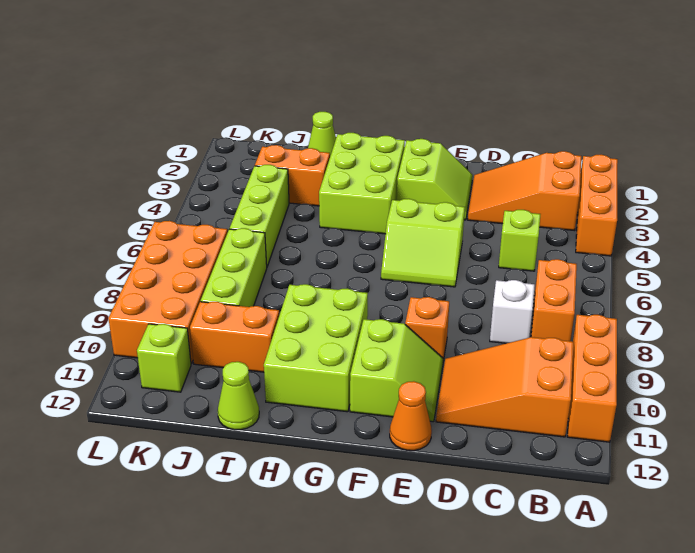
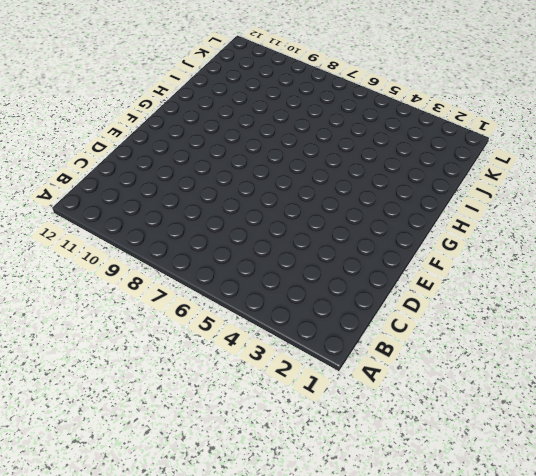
none -> orange brick A2:A4 level 1
none -> orange brick A9:A11 level 1
none -> orange slope B2:D3 level 1 top B

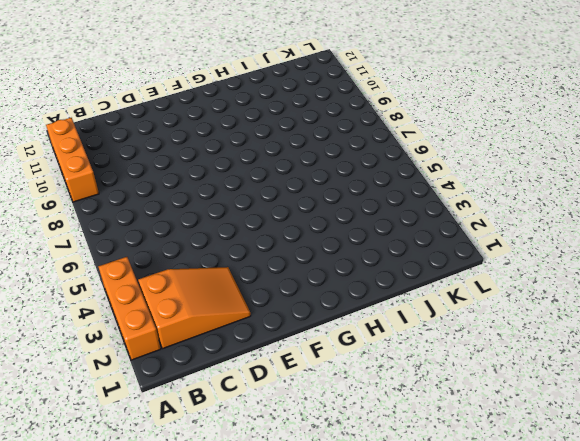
none -> orange brick B7:B8 level 1
none -> orange slope B10:D11 level 1 top B
none -> lime brick C5 level 1

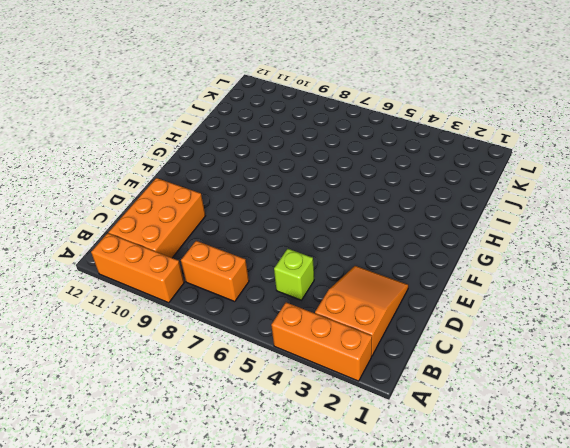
orange brick B10:D11 level 1 -> orange slope B10:D11 level 1 top B
none -> white brick C8 level 1
none -> lime slope E2:F3 level 1 top F
none -> lime slope E5:F6 level 1 top 5

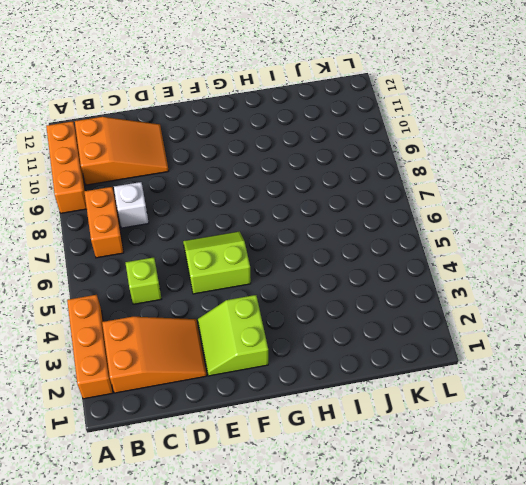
none -> orange brick E9 level 1
none -> lime slope E10:F11 level 1 top F
none -> orange cone E12 level 1

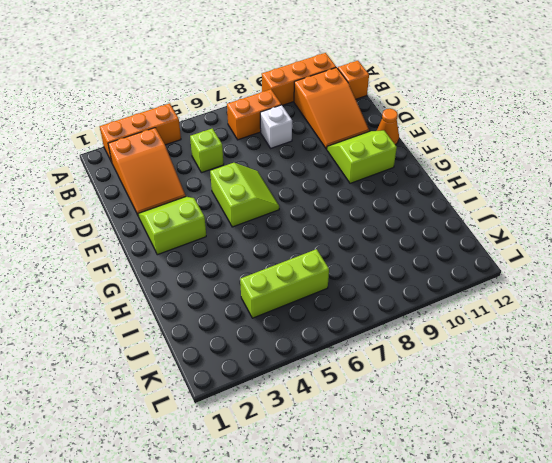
orange brick B12 level 1 -> orange brick E9 level 1
none -> lime brick G2:H4 level 1
none -> lime brick G9:H11 level 1
none -> lime cone I1 level 1

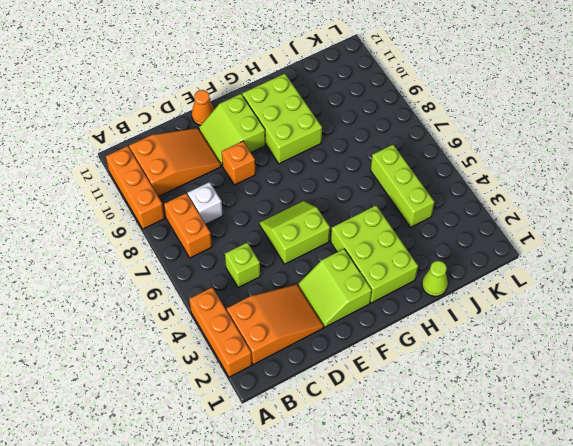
none -> orange brick I3:J3 level 1
none -> orange brick I10:J10 level 1
none -> lime cone I12 level 1

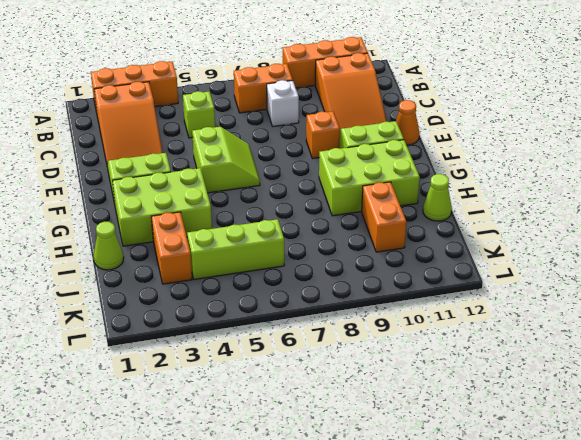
none -> lime brick J7:J9 level 1
none -> orange brick K7:L10 level 1
none -> lime brick K11 level 1

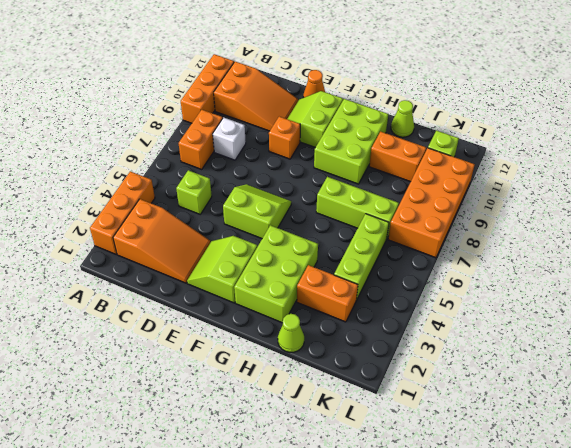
lime brick H7:J7 level 1 -> lime brick J7:J9 level 1

